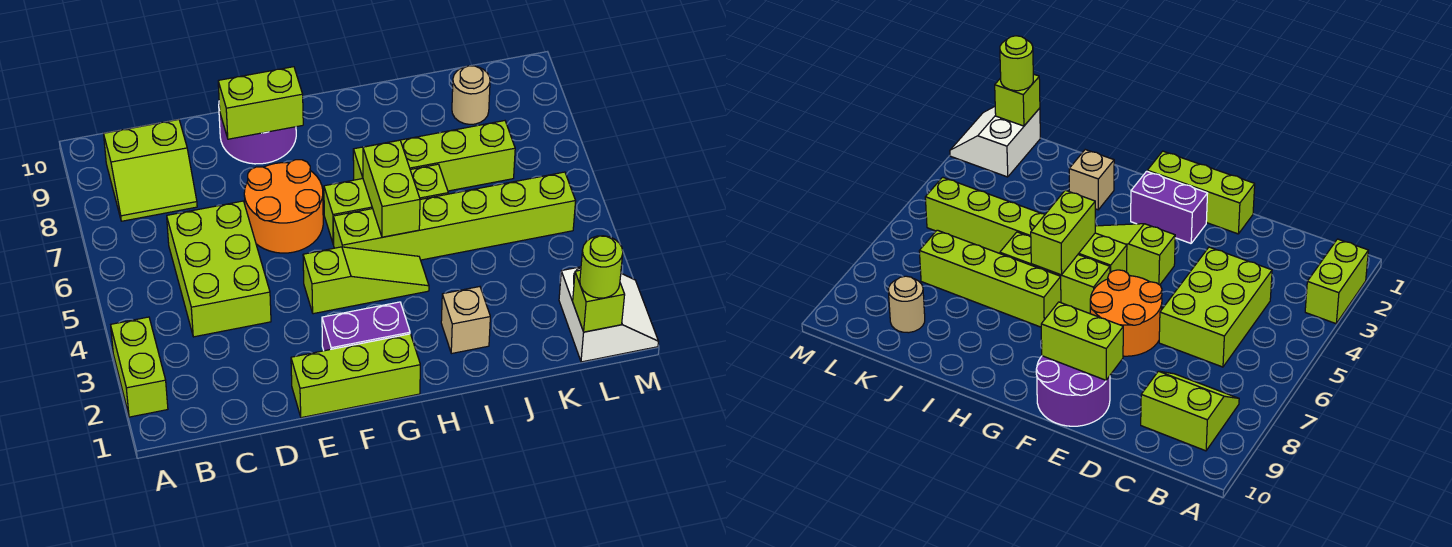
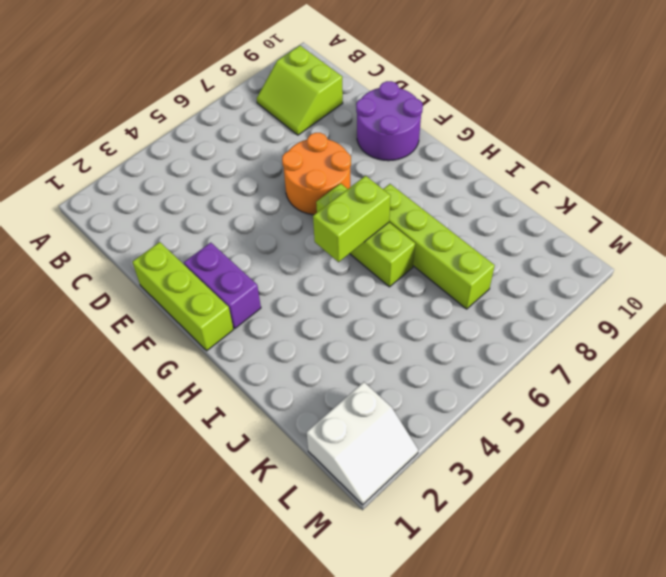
none -> lime brick A2:A3 level 1
none -> lime brick C4:D6 level 1
none -> lime slope F4:H4 level 1 top F

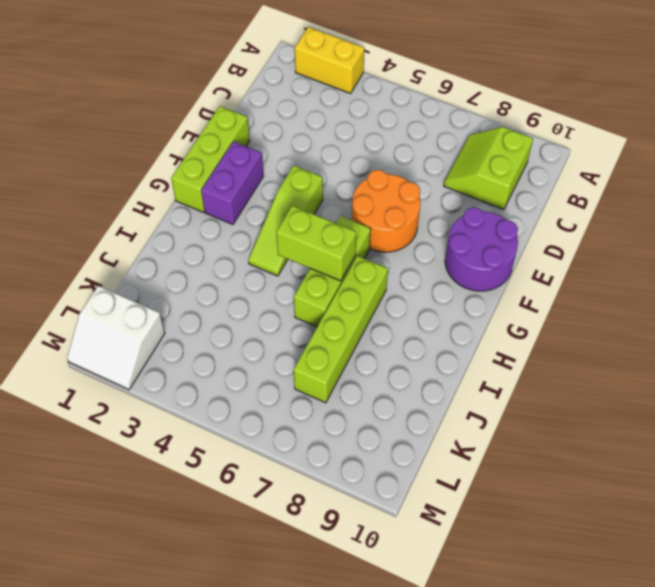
yellow brick A2:A3 level 1 -> lime brick A2:A3 level 1
none -> lime brick C4:D6 level 1
none -> lime brick G5:L5 level 1
none -> tan brick I2 level 1

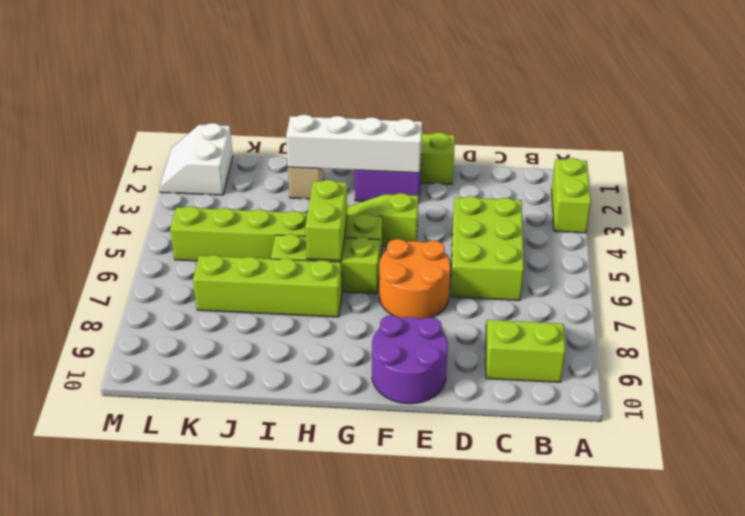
white brick F2:I2 level 2 -> none
none -> tan round brick K9 level 1
none -> lime brick E9:F9 level 2
none -> lime brick L1 level 2

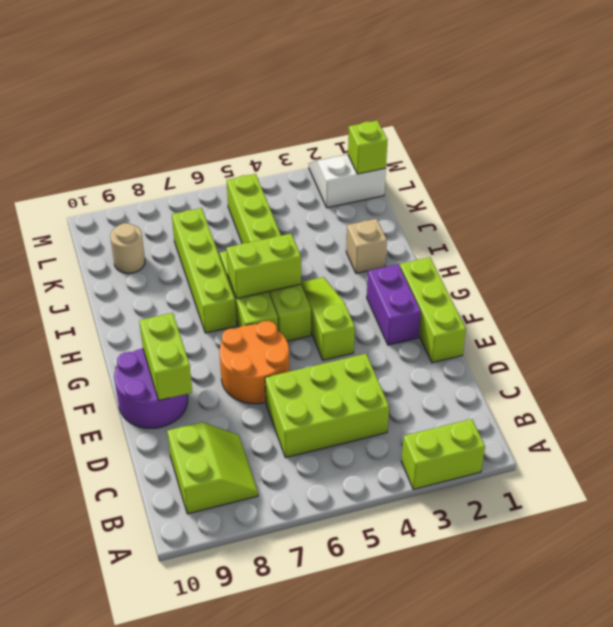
none -> lime round brick L1 level 3

